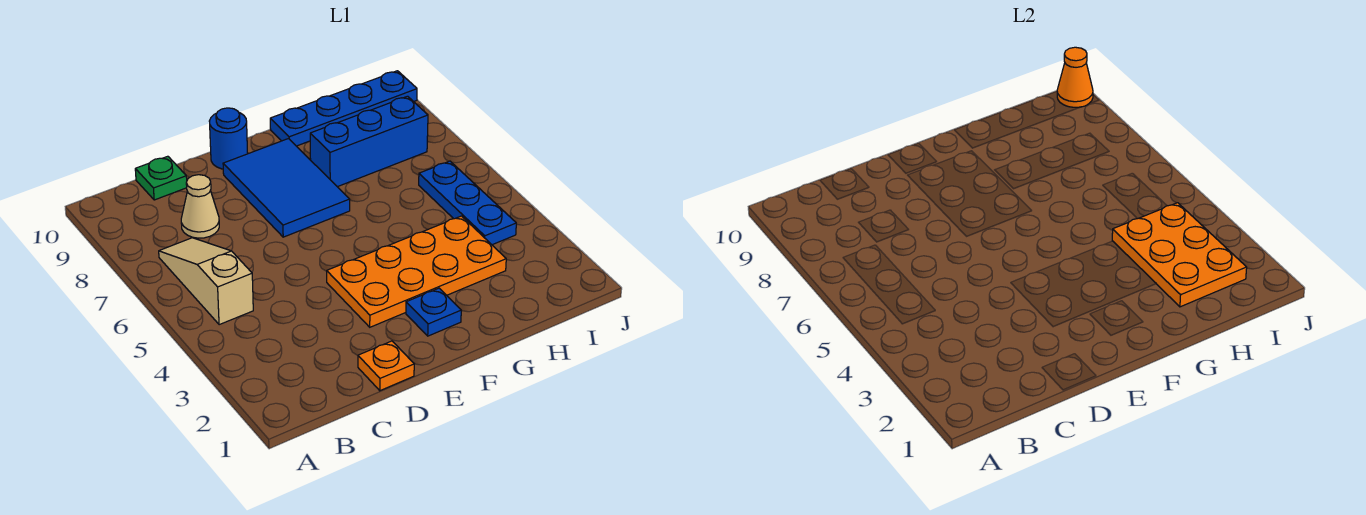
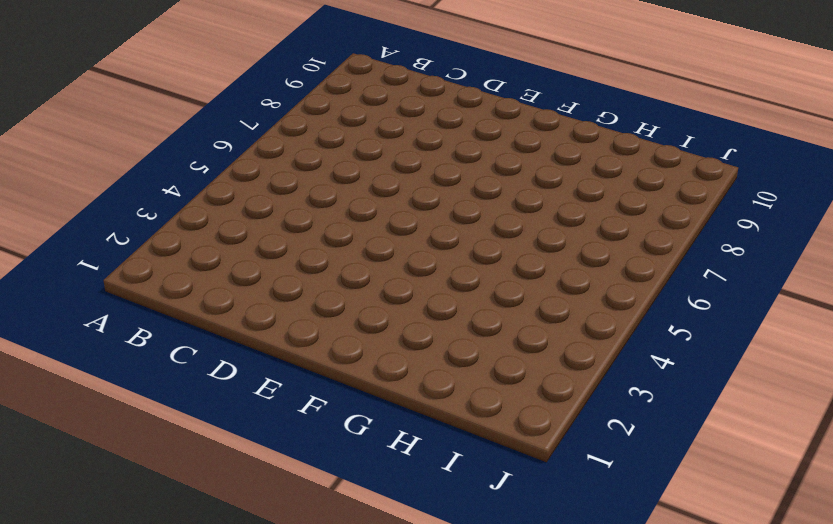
none -> tan slope B5:B7 level 1 top 5
none -> tan cone C8 level 1
none -> green plate C10 level 1

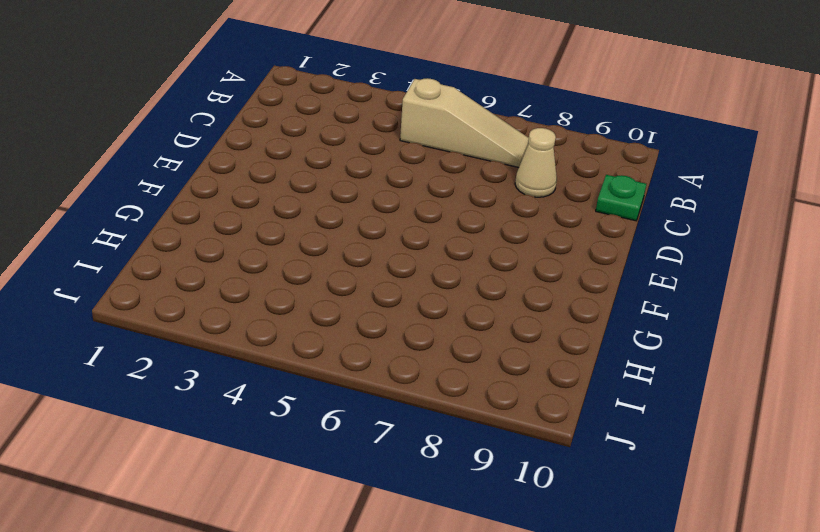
none -> orange plate D1 level 1
none -> orange plate E3:H4 level 1
none -> blue tile E7:F9 level 1

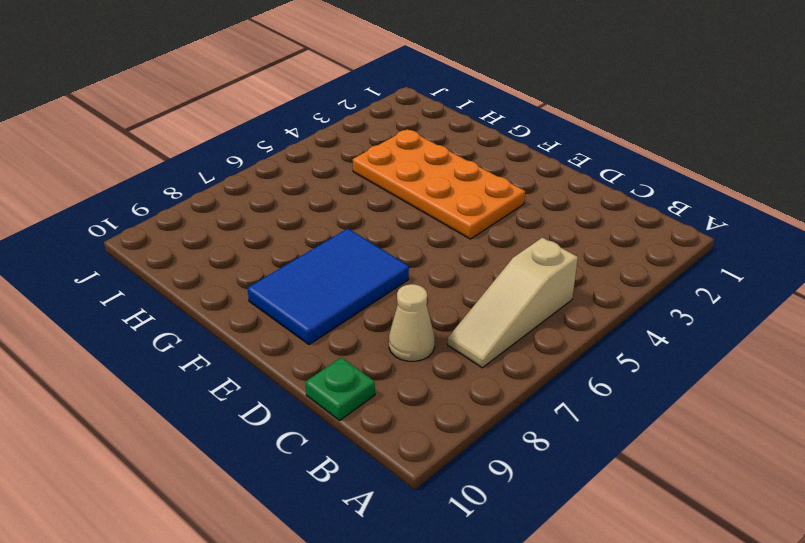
none -> orange plate D1 level 1
none -> blue round brick E10 level 1
none -> blue plate F2 level 1

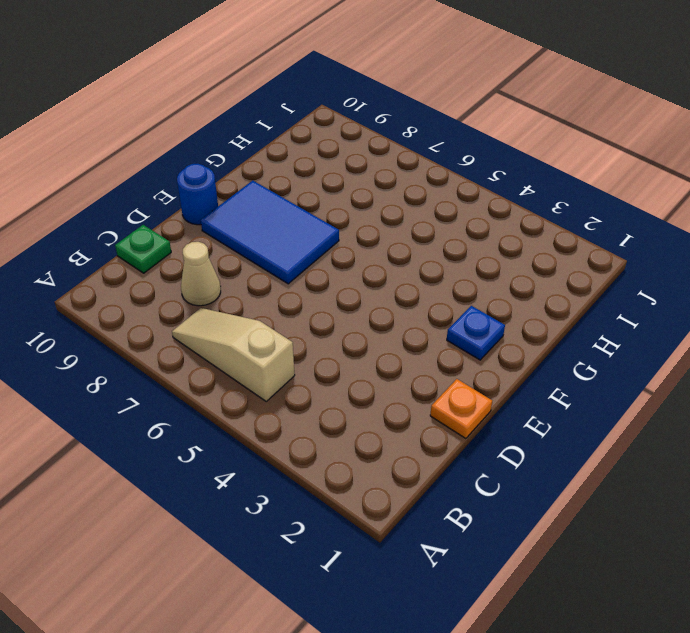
none -> orange plate E3:H4 level 1
none -> blue brick G8:I8 level 1
none -> blue plate G10:J10 level 1

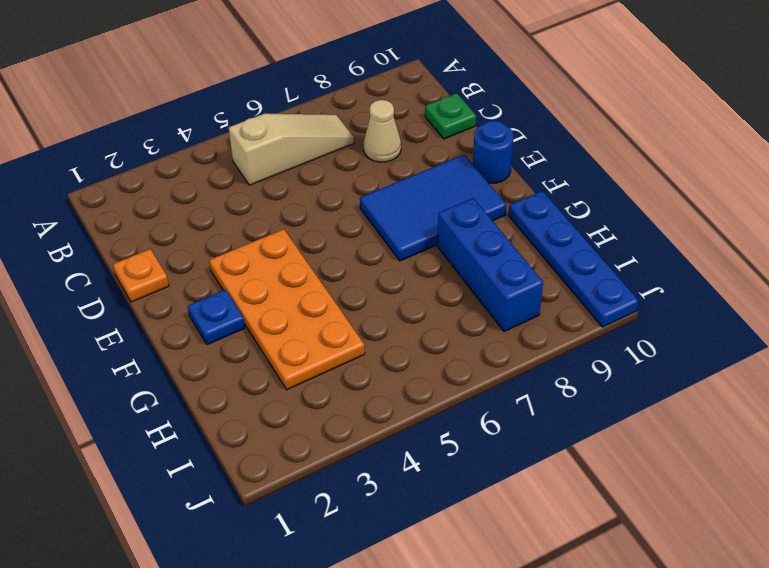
none -> blue plate I4:I6 level 1
none -> orange plate H2:I4 level 2
none -> orange cone J10 level 2

